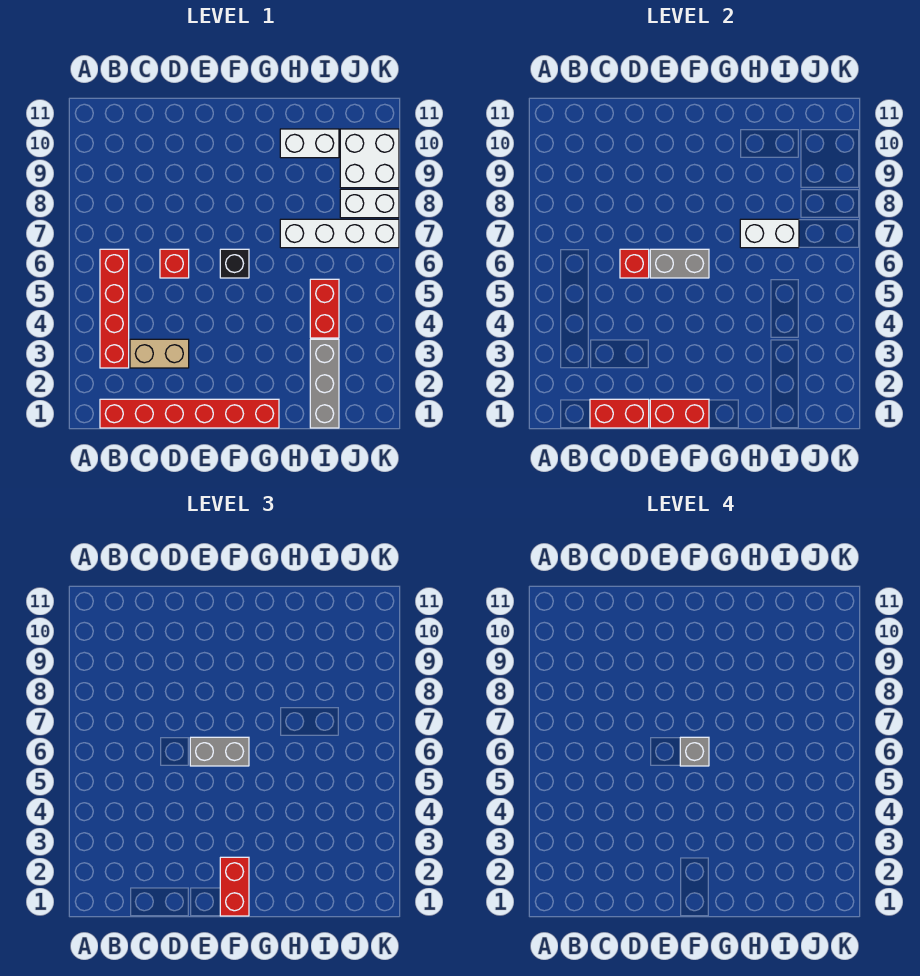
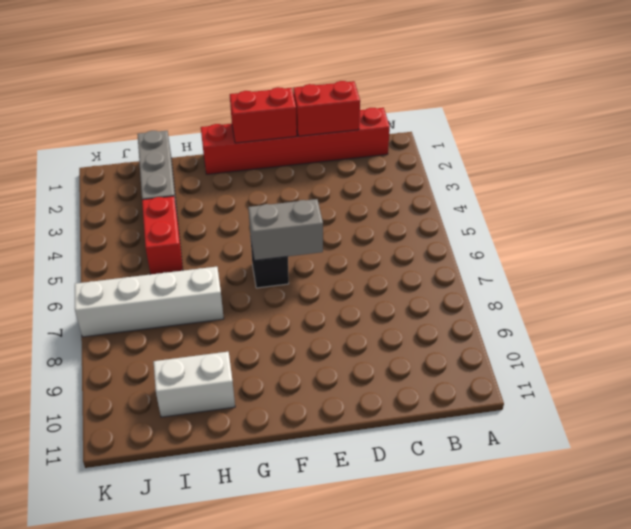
none -> red brick B3:B6 level 1
none -> tan brick C3:D3 level 1
none -> red brick D6 level 1

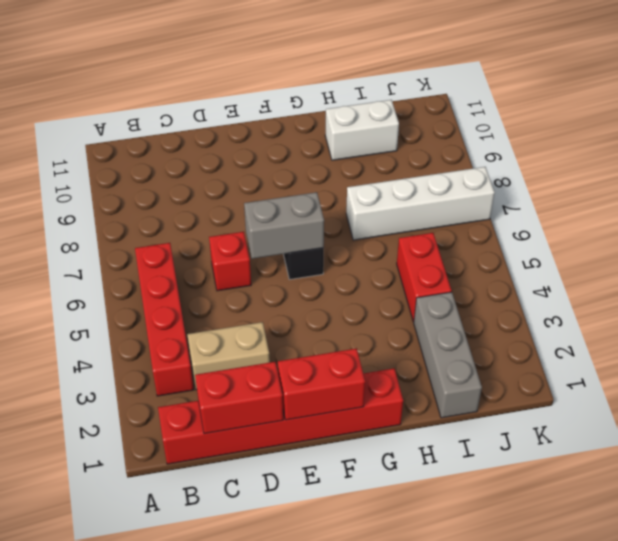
none -> white brick J8:K8 level 1
none -> white brick J9:K10 level 1
none -> red brick D6 level 2

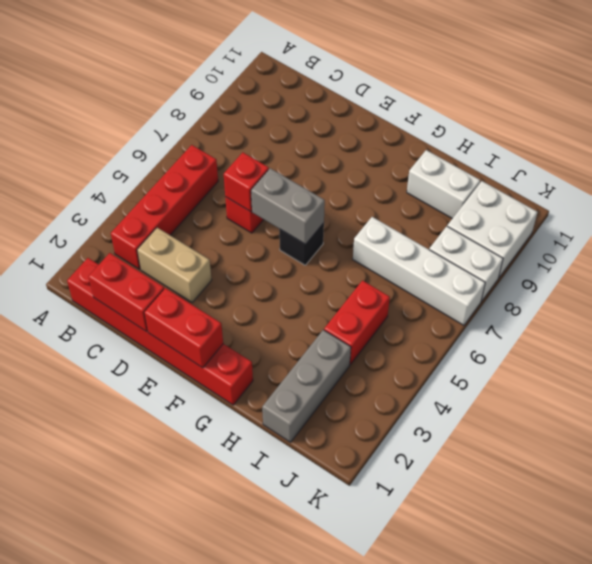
none -> white brick H7:I7 level 2
none -> grey brick E6:F6 level 3
none -> red brick F1:F2 level 3

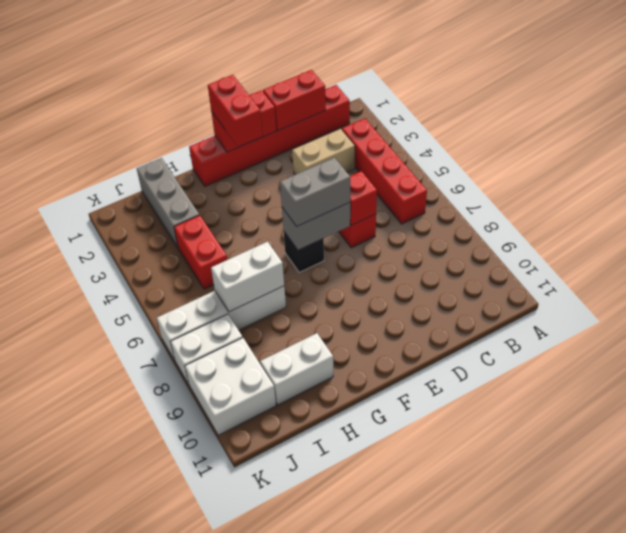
none -> grey brick F6 level 4

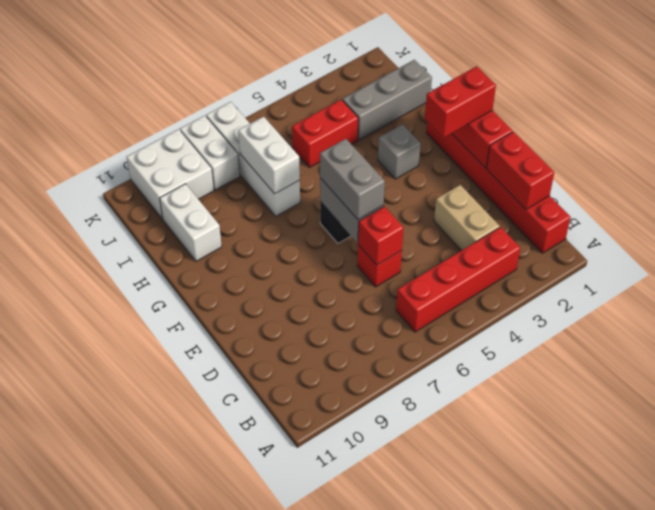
grey brick G3 level 1 -> grey brick F6 level 4

